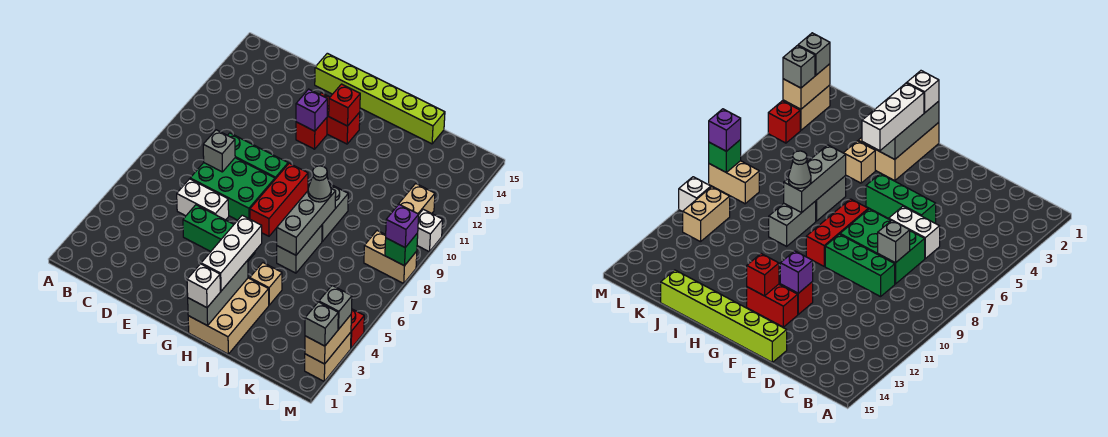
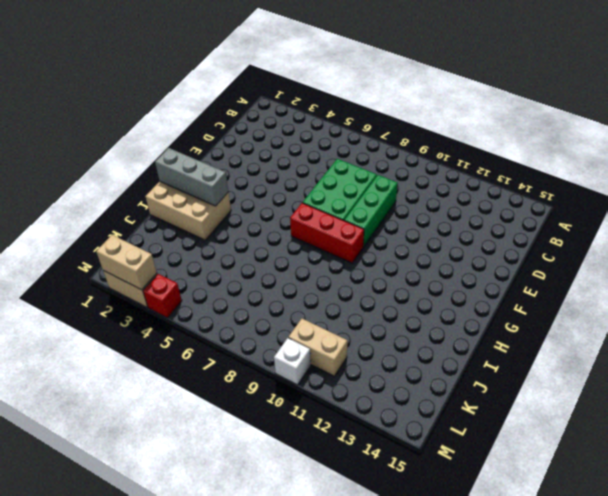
none -> white brick D6:E6 level 1
none -> green brick E5:G5 level 1
none -> lime brick E15:J15 level 1
none -> red brick F12 level 1

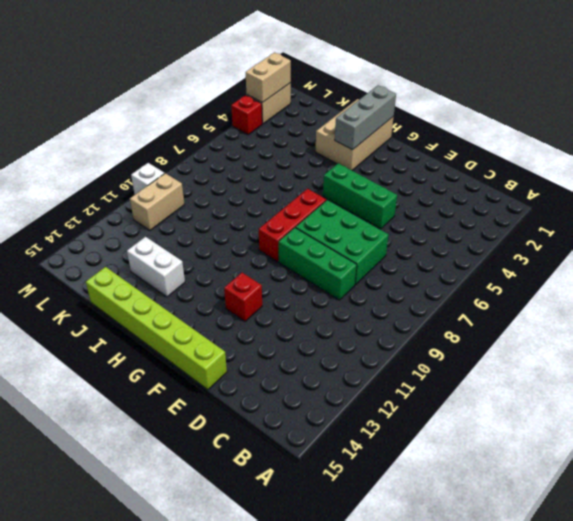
white brick I13:J13 level 1 -> white brick D6:E6 level 1
none -> red brick F13:G13 level 1
none -> tan brick I4 level 1
none -> grey brick I6:I7 level 1
none -> grey brick I8:I9 level 1

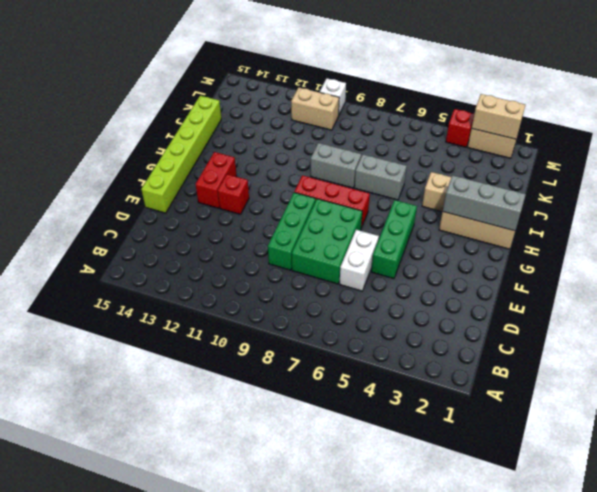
none -> tan brick L8:M8 level 1
none -> grey brick D8 level 2
none -> purple brick F12 level 2
none -> red brick G13 level 2

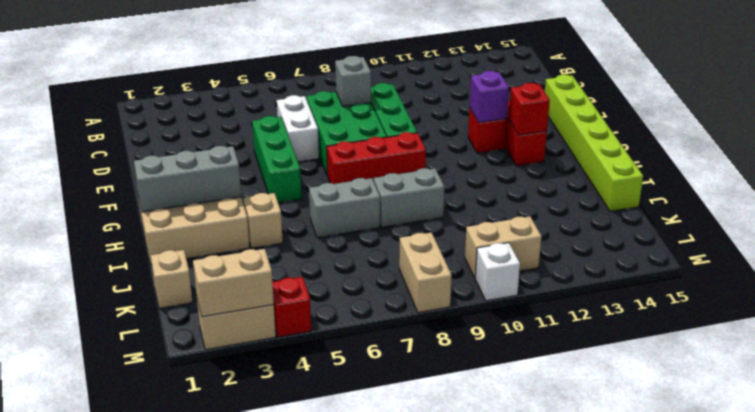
tan brick K1 level 1 -> none
none -> grey brick I6:I8 level 2
none -> green brick M8 level 2
none -> white brick H1 level 3
none -> white brick H2:H4 level 3

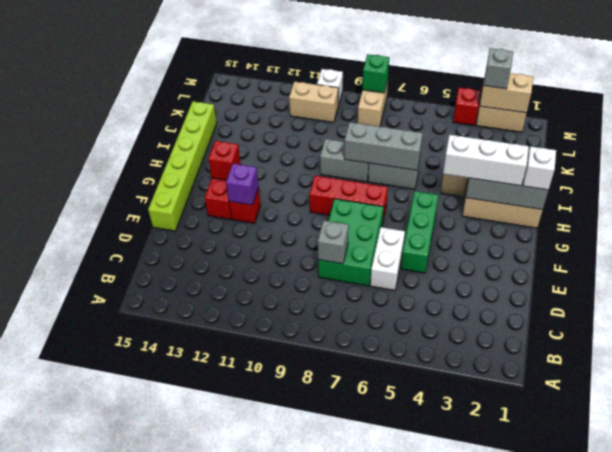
none -> green brick D9:F9 level 1
none -> grey cone I8 level 3
none -> grey brick M2 level 3
none -> purple brick M8 level 3

